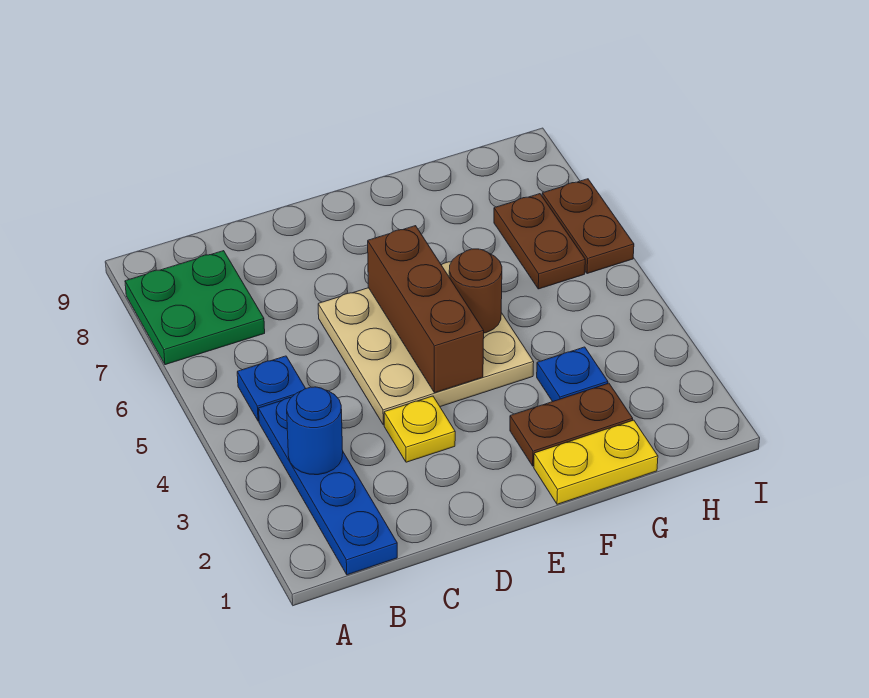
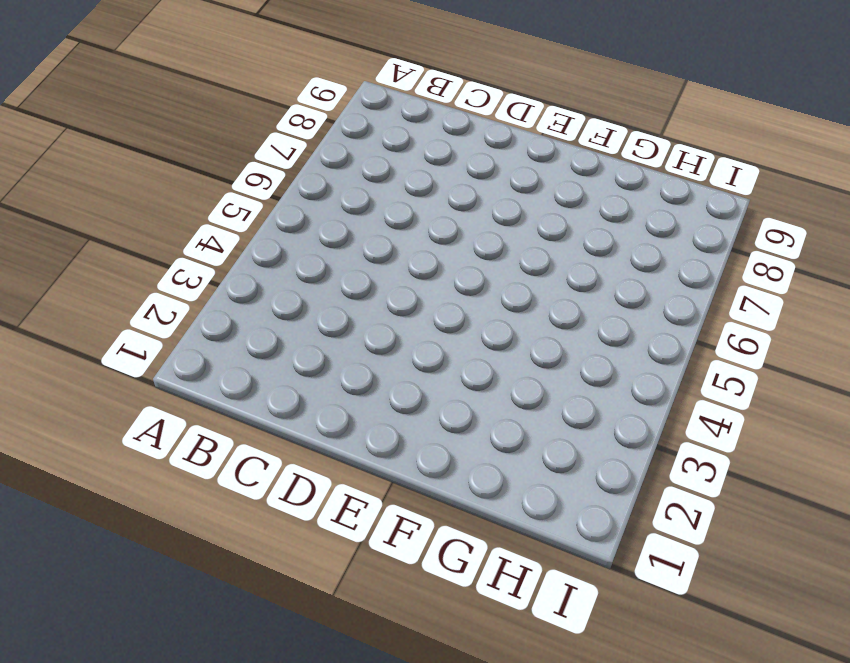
none -> green plate A7:B8 level 1
none -> blue plate B1:B4 level 1
none -> blue plate B5 level 1

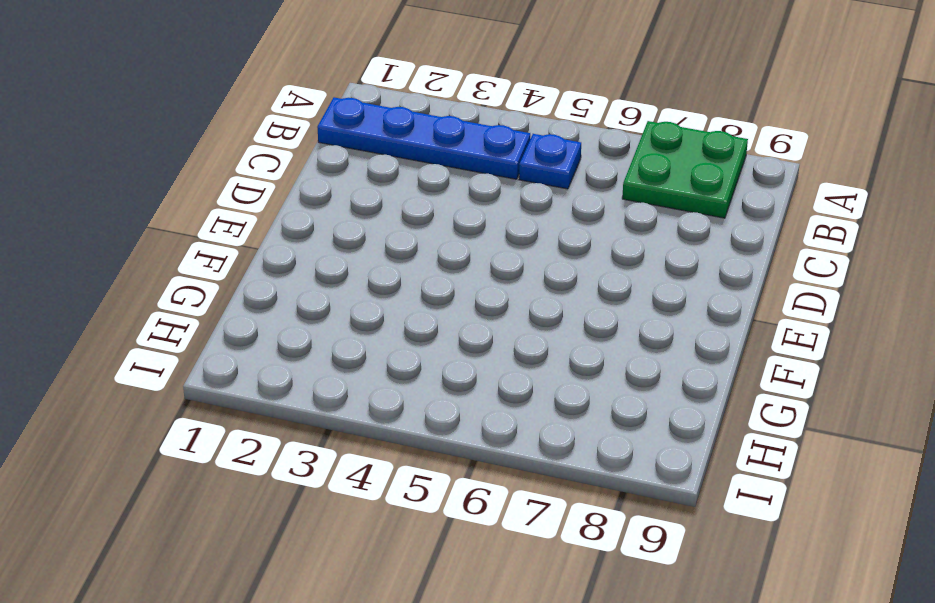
none -> yellow plate D3 level 1
none -> tan plate D4:F6 level 1
none -> yellow plate F1:G1 level 1

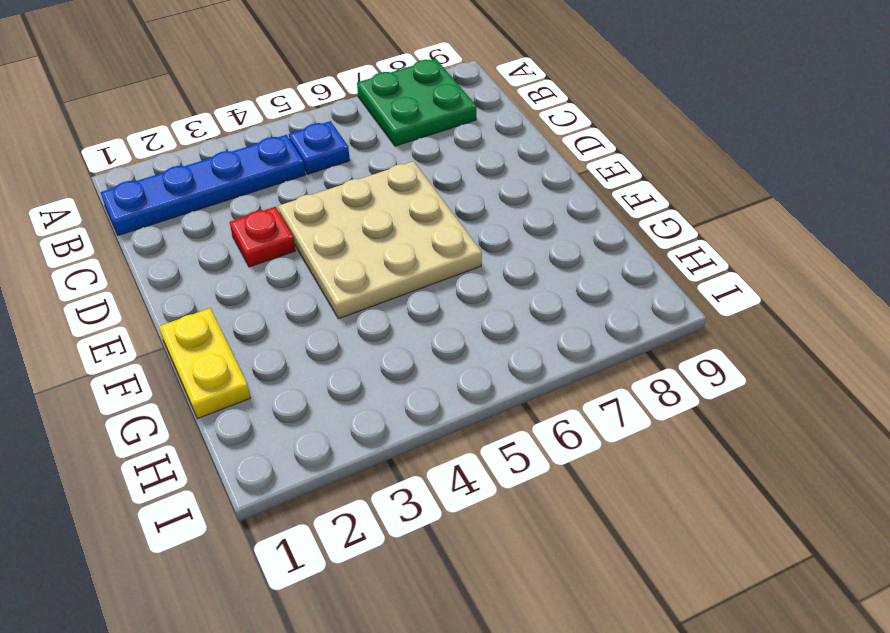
red plate D3 level 1 -> yellow plate D3 level 1
none -> brown plate F2:G2 level 1
none -> blue plate G3 level 1
none -> brown plate H6:H7 level 1

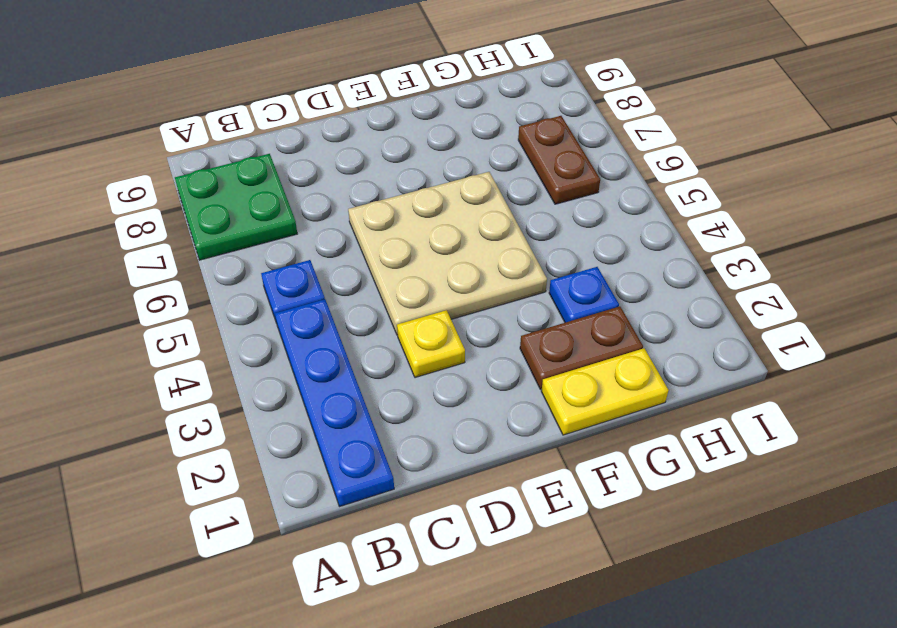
none -> brown plate I6:I7 level 1
none -> blue round brick B3 level 2
none -> brown brick E4:E6 level 2

